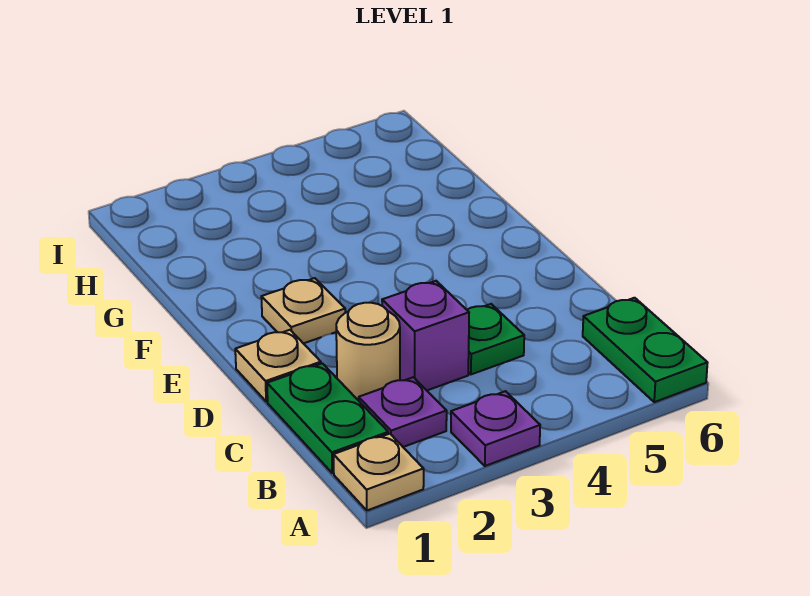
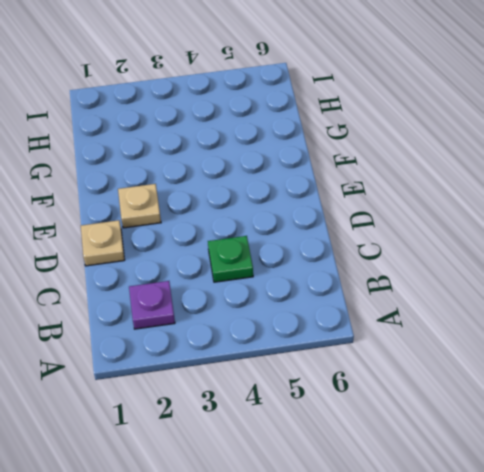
none -> tan plate A1 level 1
none -> purple plate A3 level 1

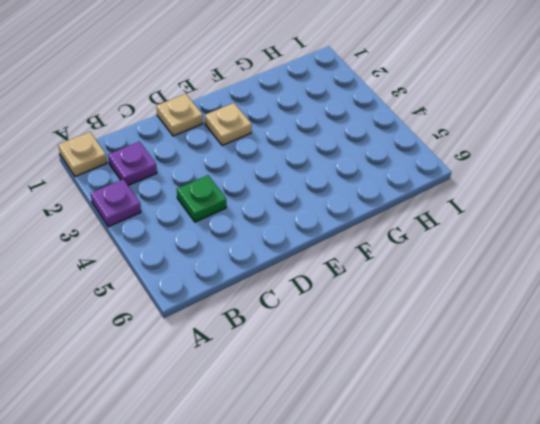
none -> green plate A6:B6 level 1
none -> green plate B1:C1 level 1

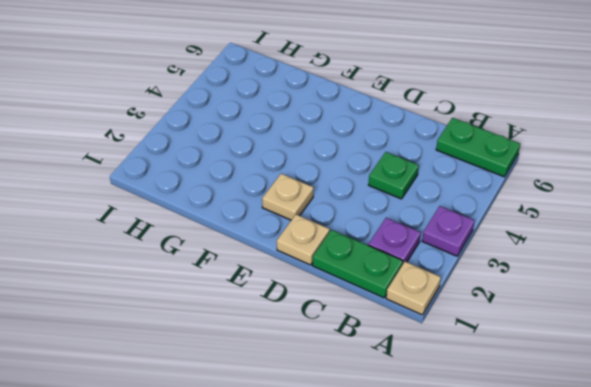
none -> tan round brick C2 level 1
none -> purple brick C3 level 1

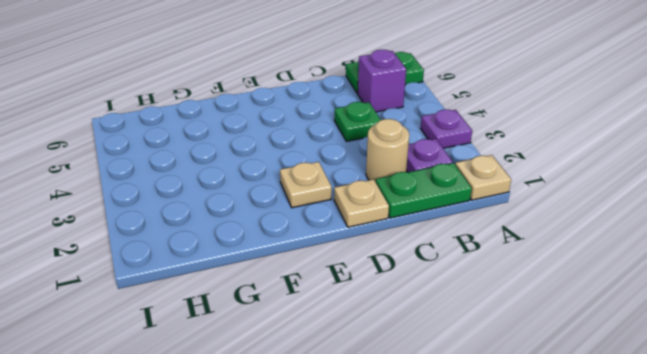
purple brick B5 level 1 -> purple brick C3 level 1

